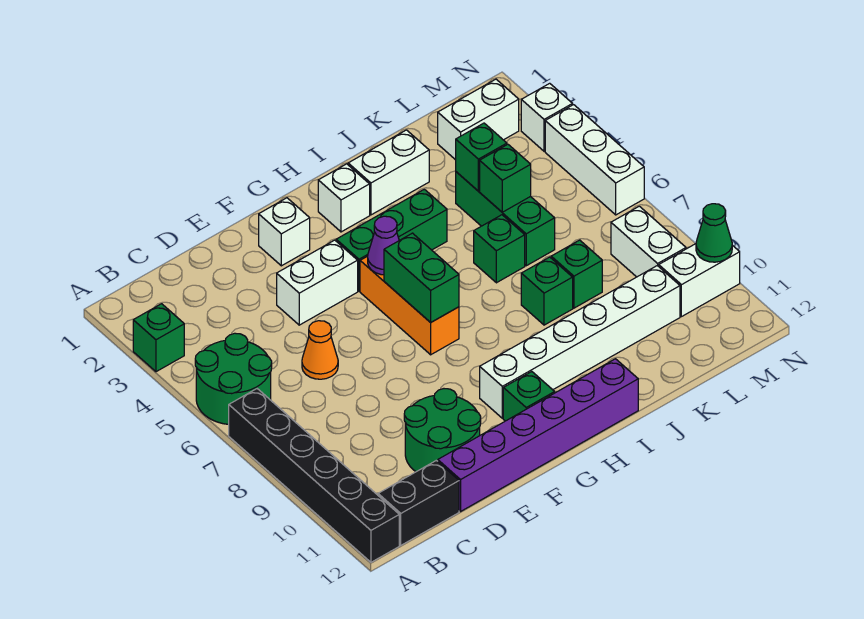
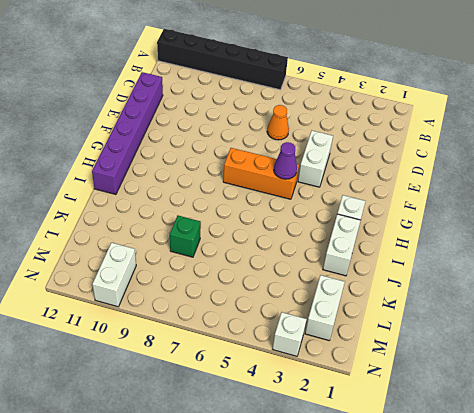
none -> green brick A3 level 1
none -> green round brick A5:B6 level 1
none -> black brick B12:C12 level 1

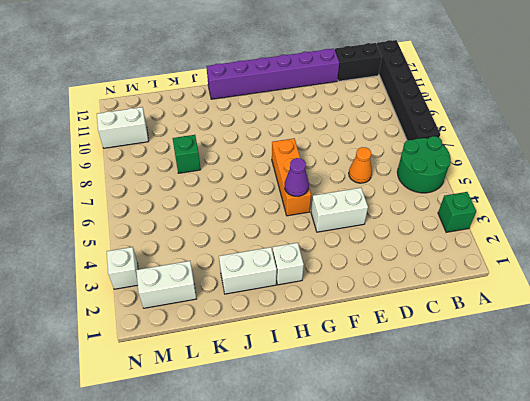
none -> green round brick D10:E11 level 1
none -> white brick F2 level 1
none -> green brick G4:I4 level 1

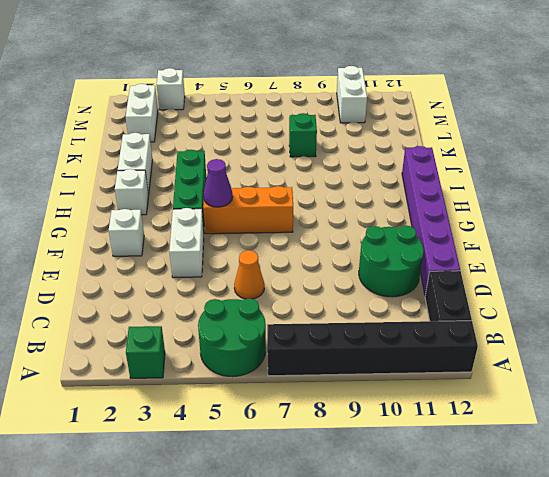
none -> white brick G10:L10 level 1
none -> green brick G11 level 1
none -> green brick J6 level 1

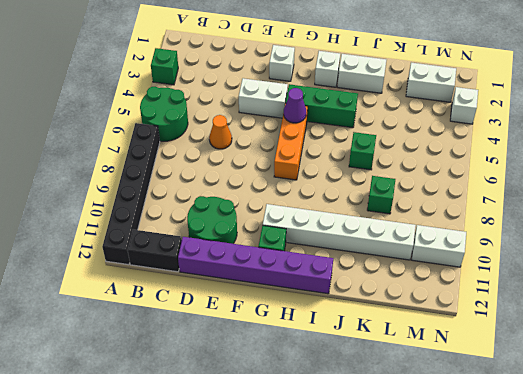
none -> green brick J8 level 1
none -> green brick K4:K6 level 1
none -> white brick M8:M9 level 1

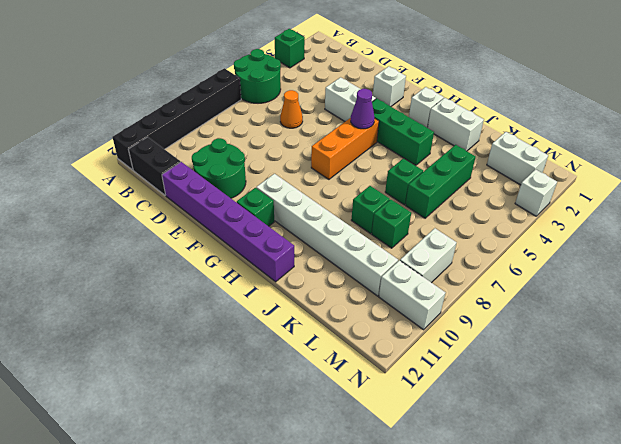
none -> white brick N4:N6 level 1
none -> green brick G6:G7 level 2
none -> green brick K4 level 2

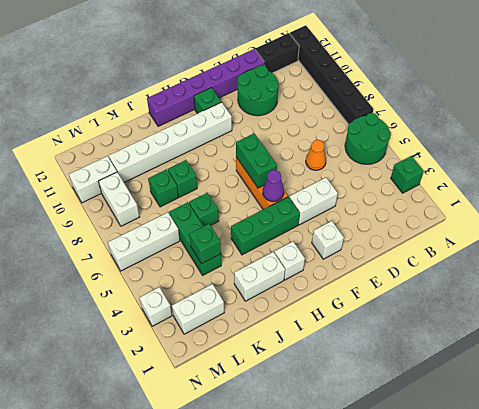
white brick L6:N6 level 1 -> white brick N4:N6 level 1
none -> green brick K5 level 2
none -> green cone N10 level 2

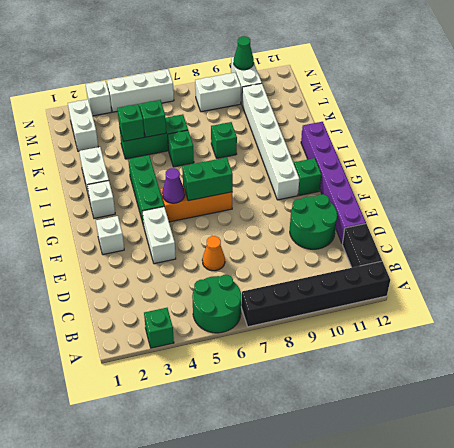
none -> green brick K8 level 1

